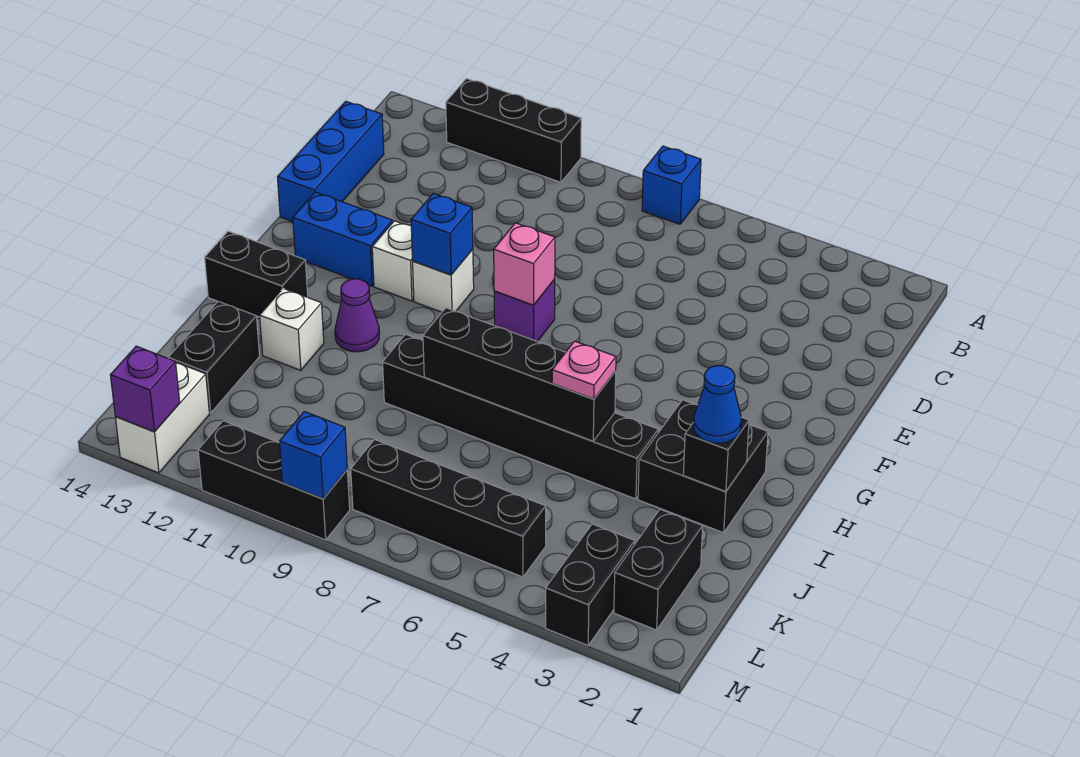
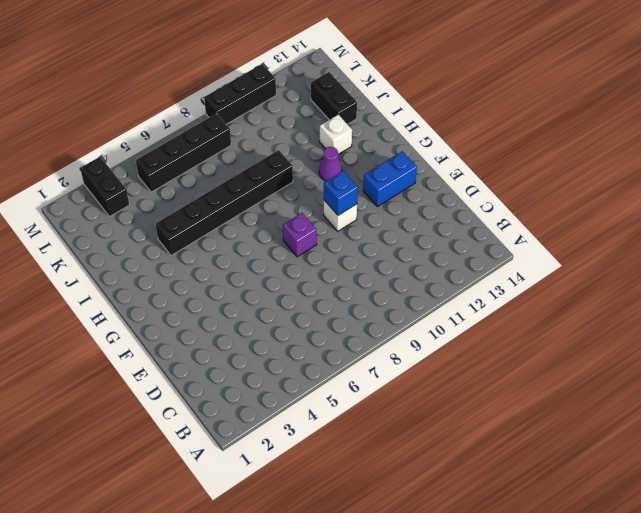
none -> blue brick A7 level 1
none -> black brick A10:A12 level 1
none -> blue brick C14:E14 level 1

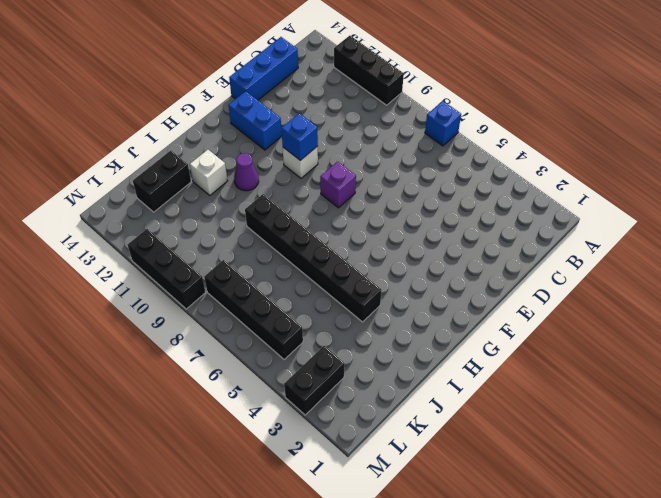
none -> white brick F11 level 1
none -> black brick H2:I3 level 1
none -> black brick H13:H14 level 1

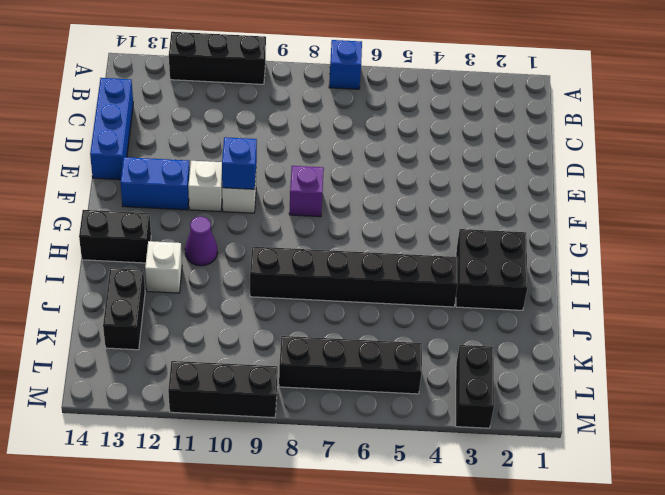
none -> black brick K2:L2 level 1
none -> white brick L13:M13 level 1
none -> pink brick F8 level 2

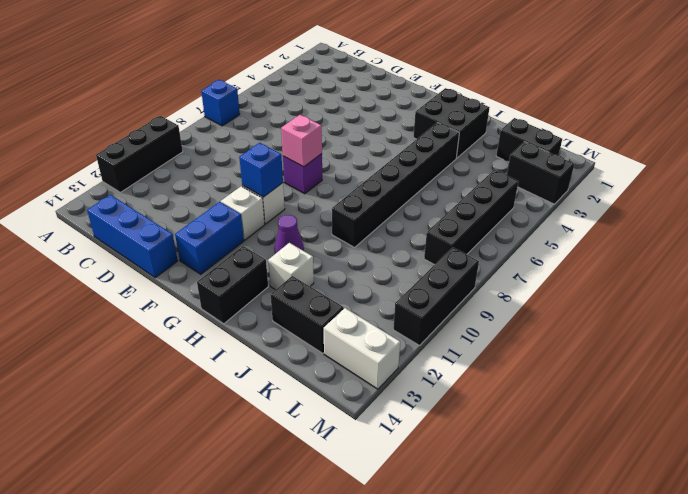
none -> black brick I2 level 2
none -> black brick I5:I8 level 2
none -> blue brick M9 level 2

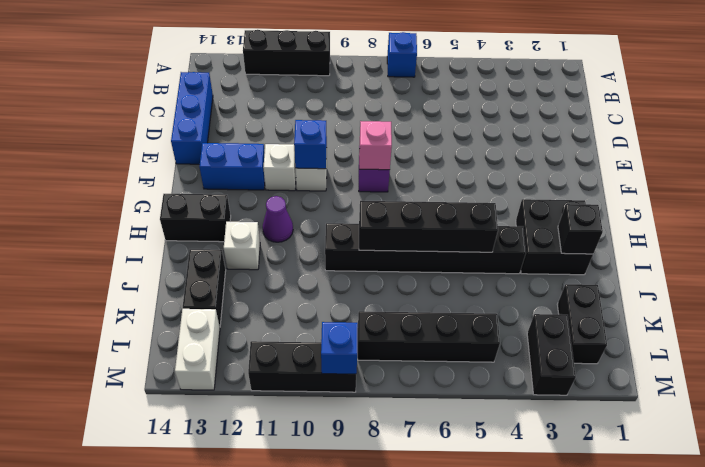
none -> purple brick M13 level 2
none -> blue cone I2 level 3
none -> pink plate I5 level 3

